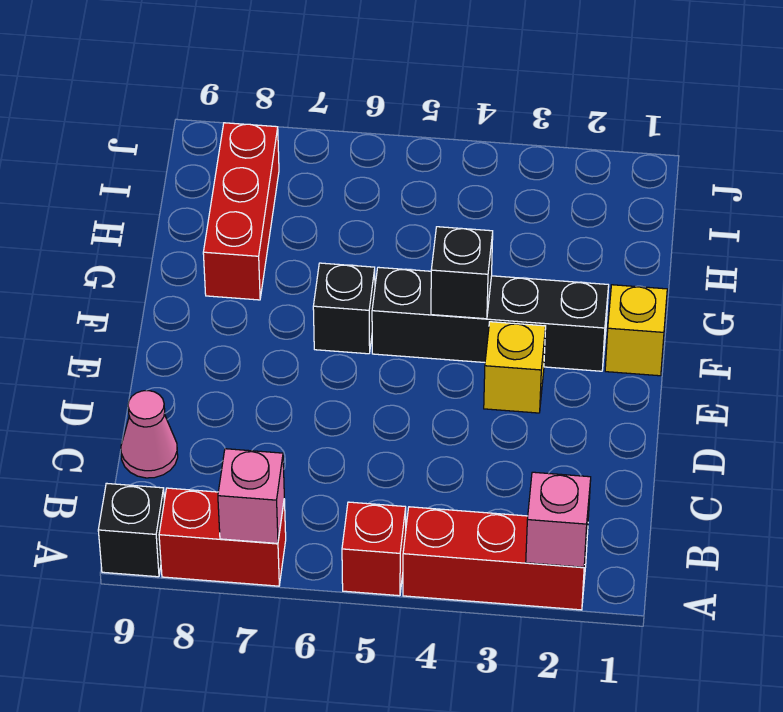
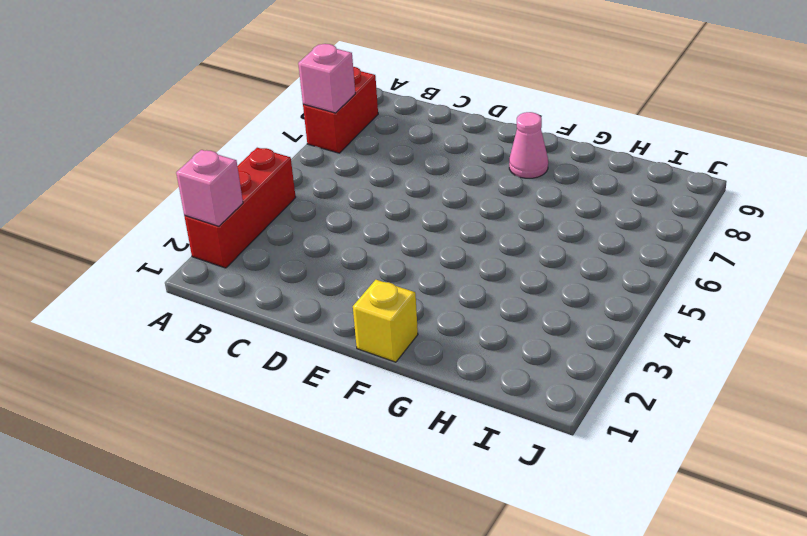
pink cone F8 level 1 -> pink cone C9 level 1
none -> red brick A5 level 1
none -> black brick A9 level 1
none -> yellow brick E3 level 1

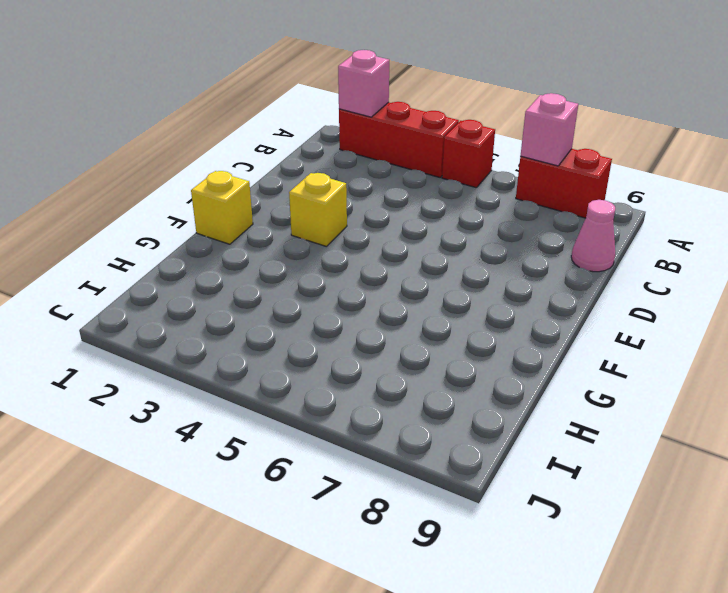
none -> black brick A9 level 1
none -> black brick F2:F5 level 1
none -> black brick F6 level 1

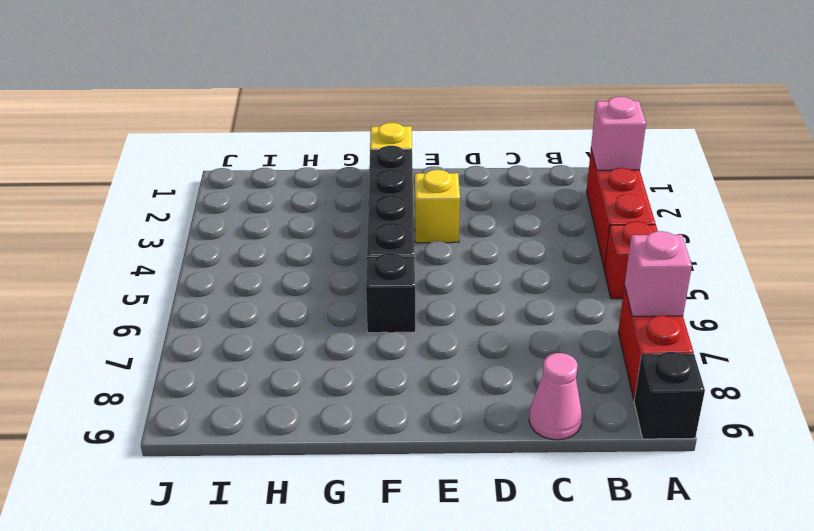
none -> red brick G8:I8 level 1
none -> black brick F4 level 2

